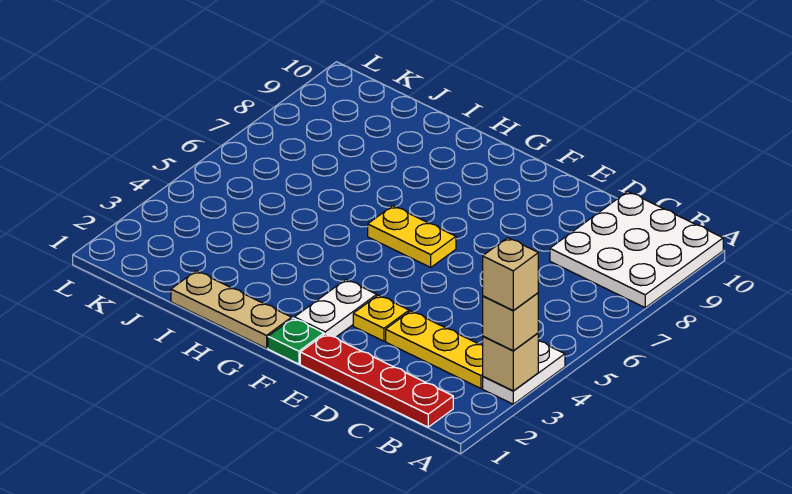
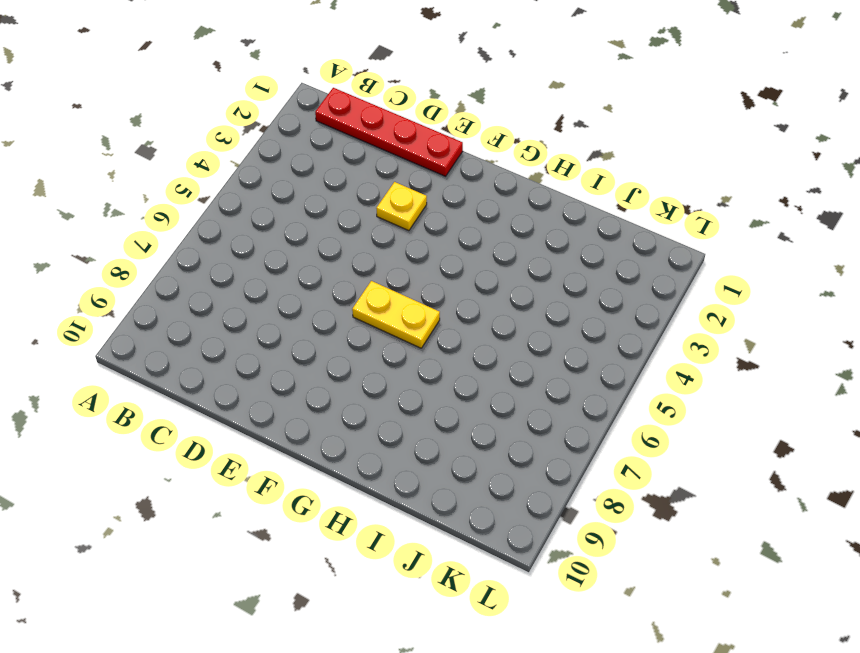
none -> white plate A3:A4 level 1
none -> white plate A8:C10 level 1
none -> yellow plate B3:D3 level 1

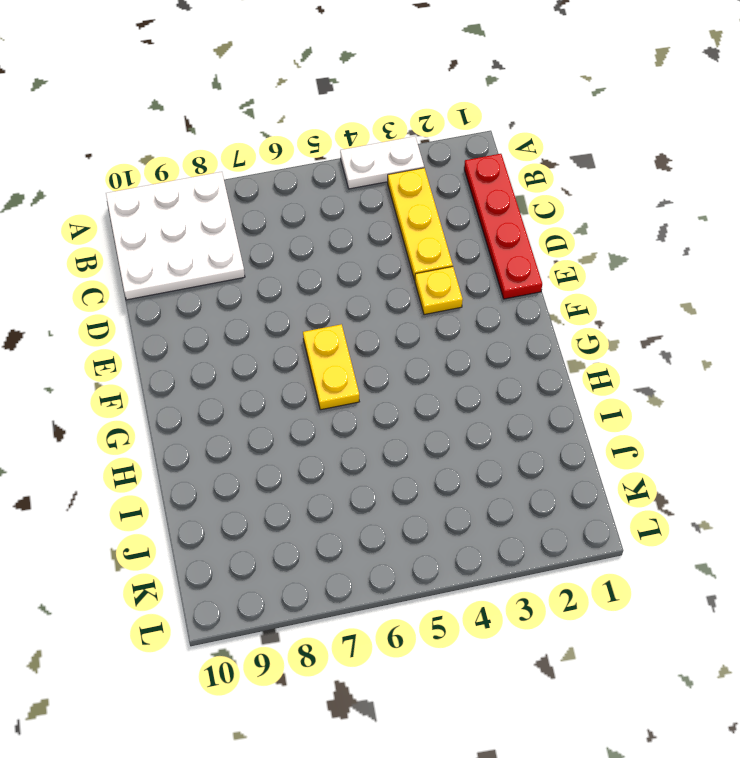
none -> green plate F1 level 1
none -> white plate F2:F3 level 1
none -> tan plate G1:I1 level 1

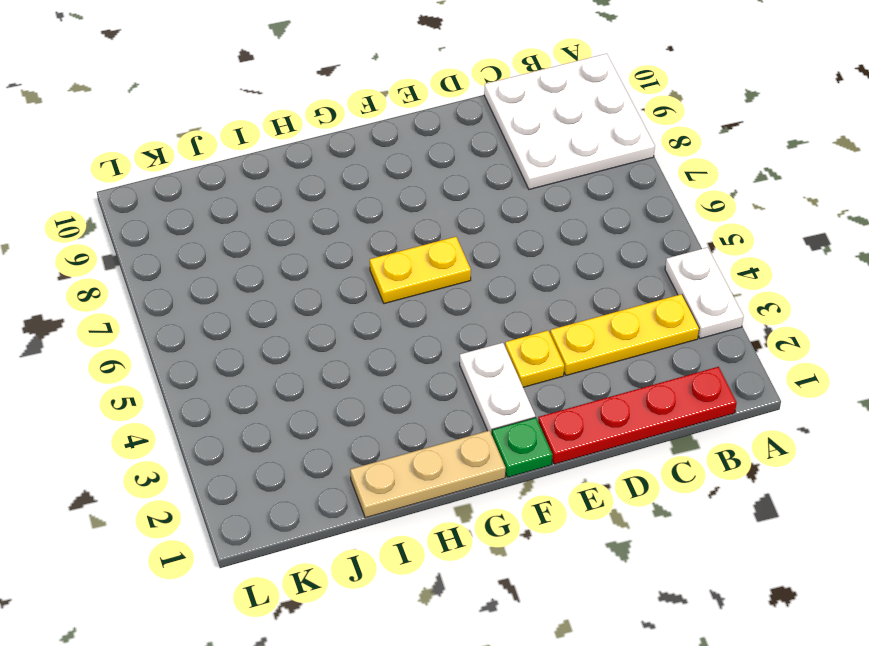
none -> tan brick A3 level 2
none -> tan brick A3 level 3
none -> tan brick A3 level 4

